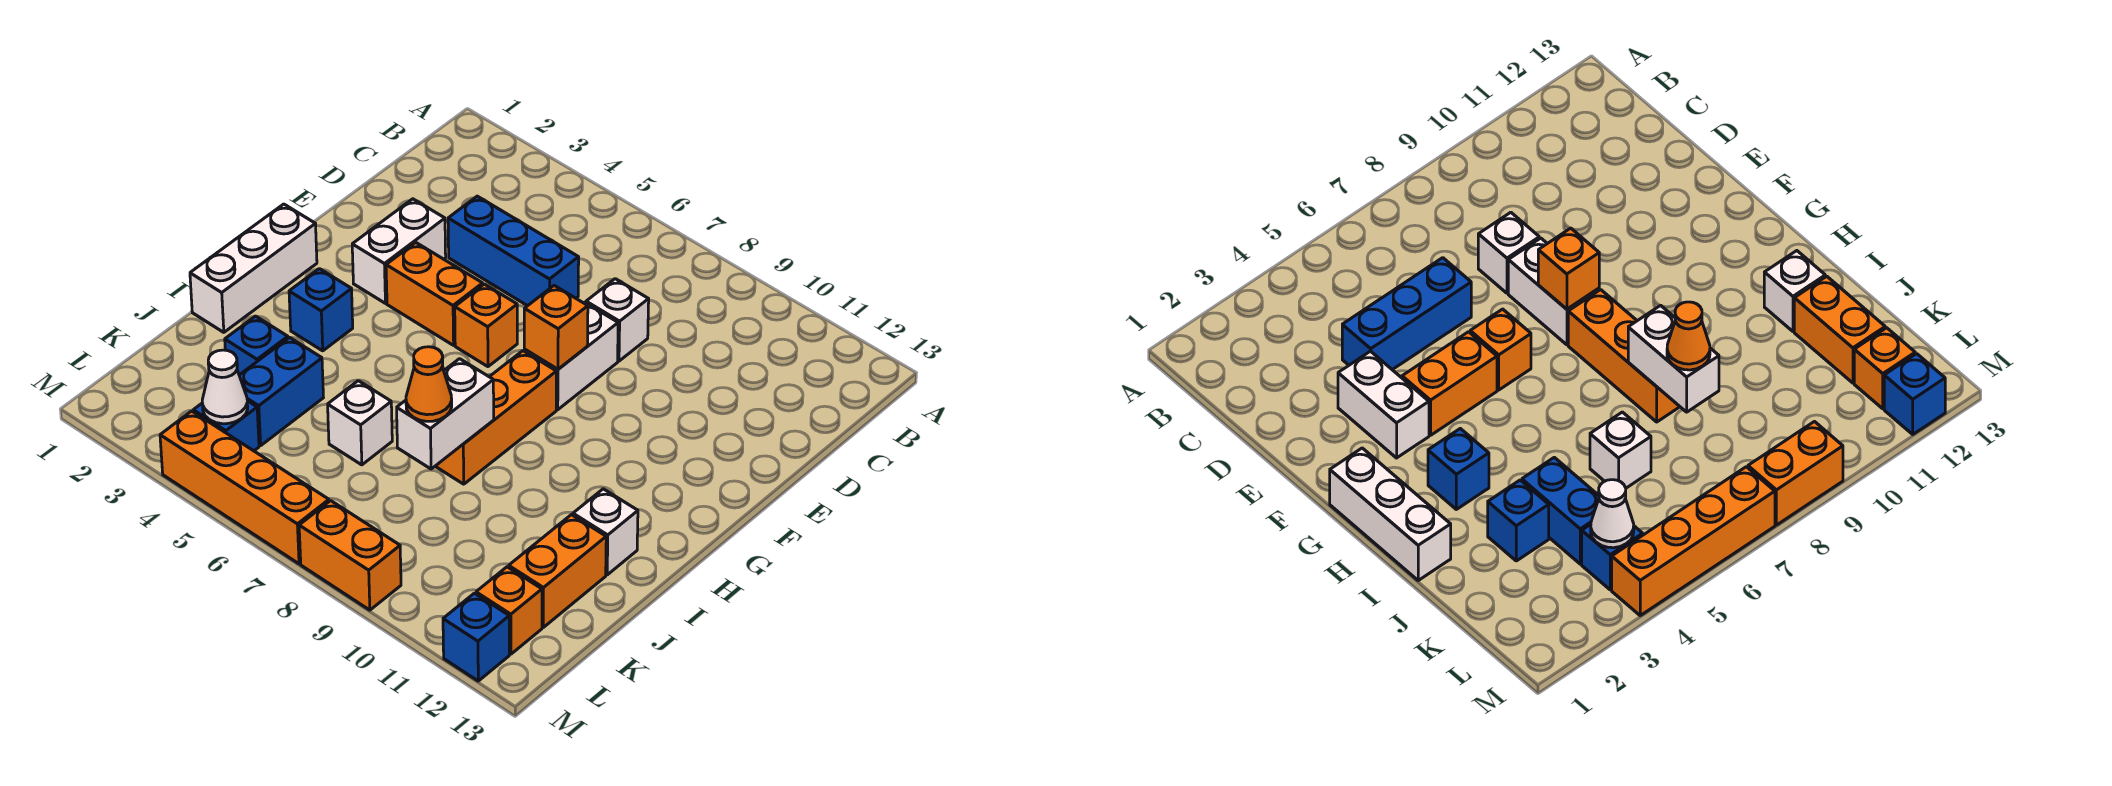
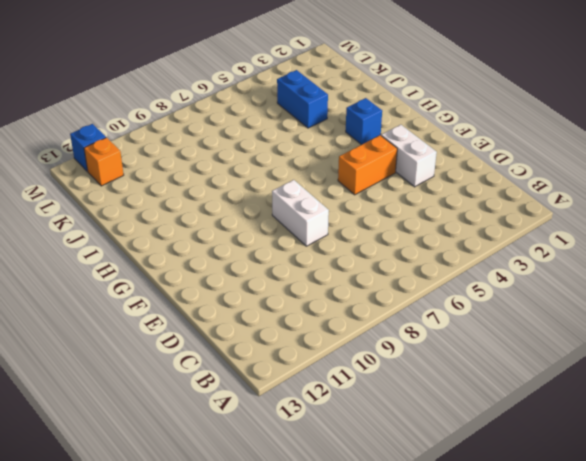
none -> blue brick D4:D6 level 1
none -> white brick D8 level 1
none -> orange brick F6 level 1

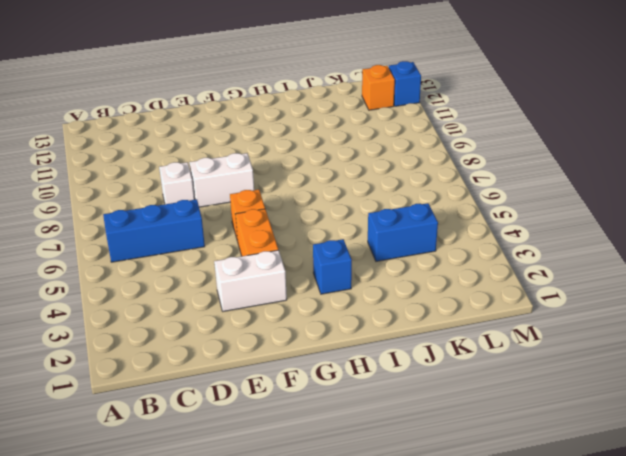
blue brick B6:D6 level 1 -> blue brick D4:D6 level 1
none -> white brick G1:I1 level 1
none -> orange brick G8:I8 level 1
none -> white brick I12 level 1

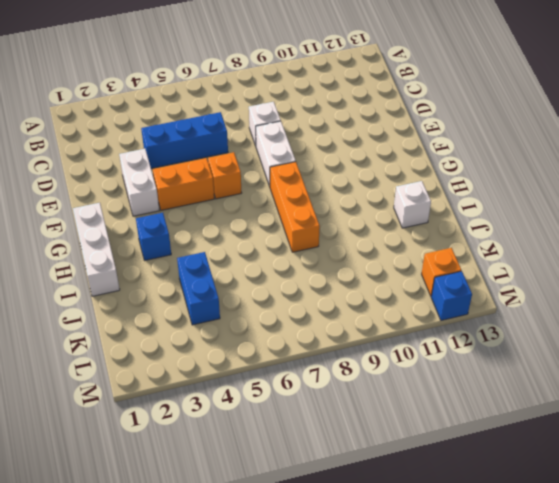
none -> blue brick J3 level 1
none -> white brick J6 level 1
none -> orange brick J12:K12 level 1

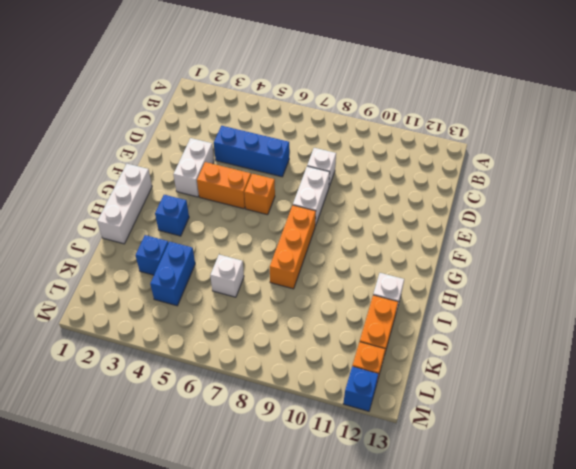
none -> blue brick L4 level 1
none -> orange brick M4:M7 level 1
none -> orange brick M8:M9 level 1

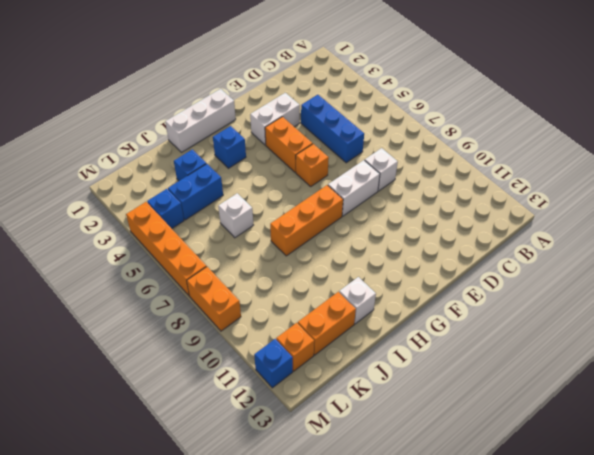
none -> orange brick F8 level 2
none -> white brick I8:J8 level 2
none -> white cone L4 level 2

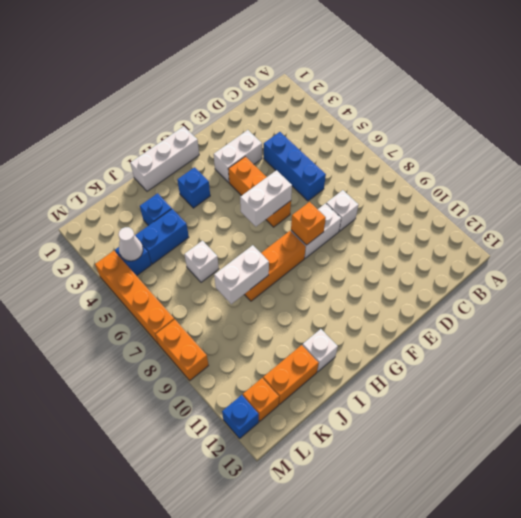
white brick F6:G6 level 2 -> none
none -> orange cone J8 level 3

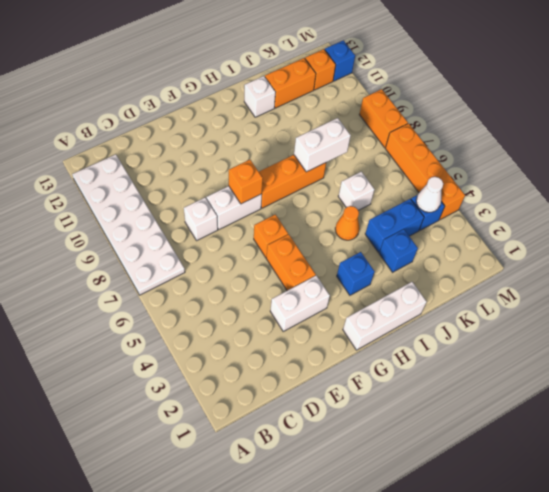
white plate A7:B12 level 1 -> none
orange cone I5 level 1 -> orange cone J8 level 3
none -> blue brick D4:D6 level 1

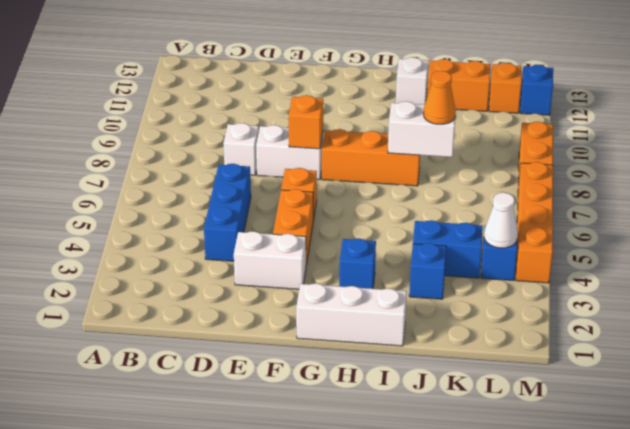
none -> white brick J6 level 1

